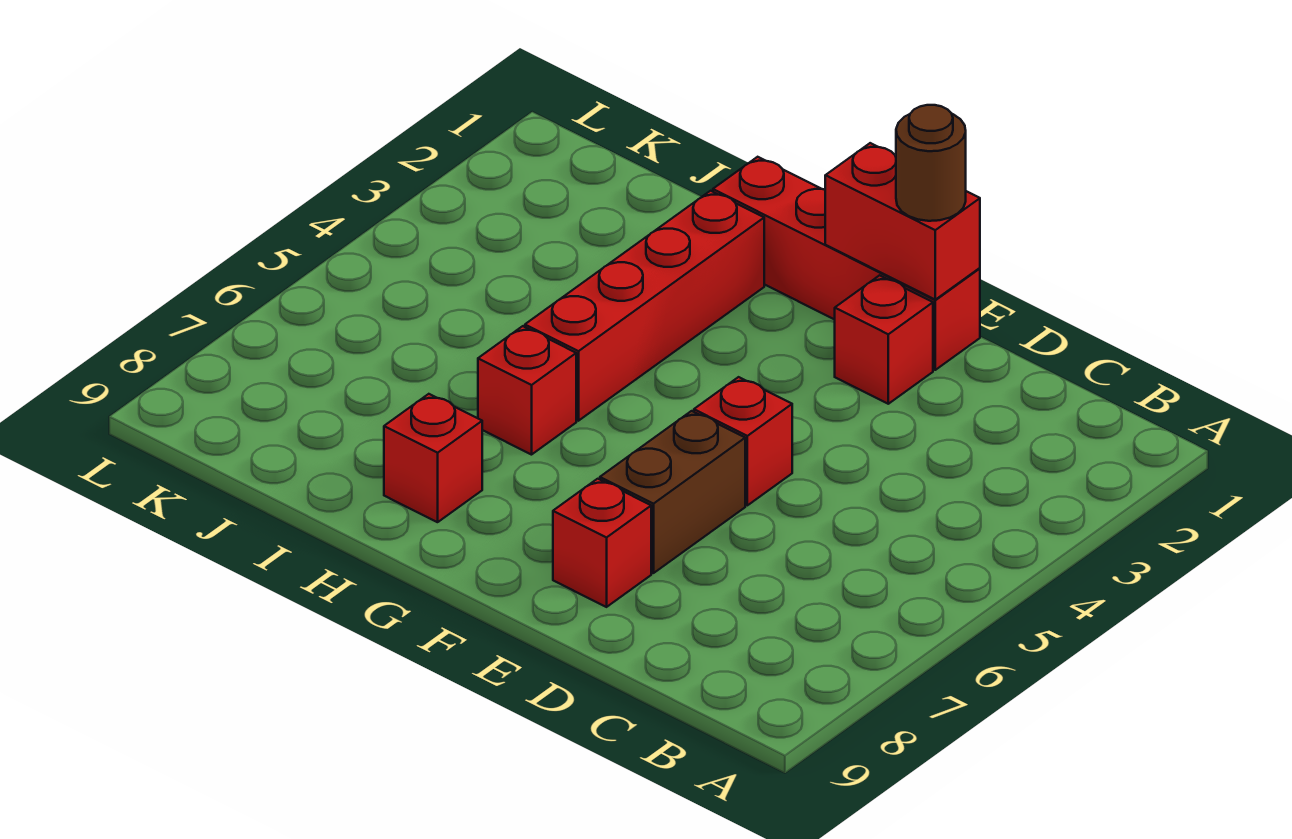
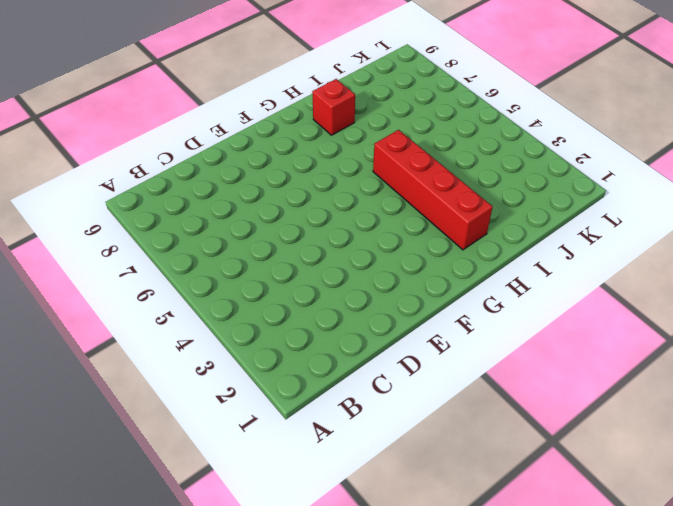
none -> red brick E1:H1 level 1
none -> red brick E2 level 1

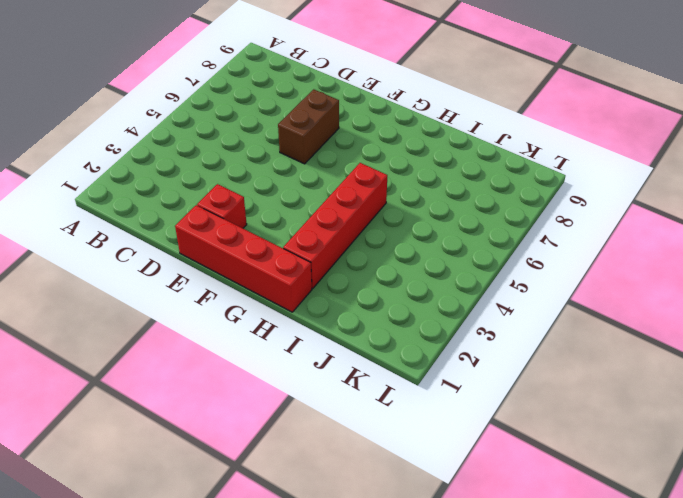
none -> red brick E5 level 1
none -> red brick E8 level 1

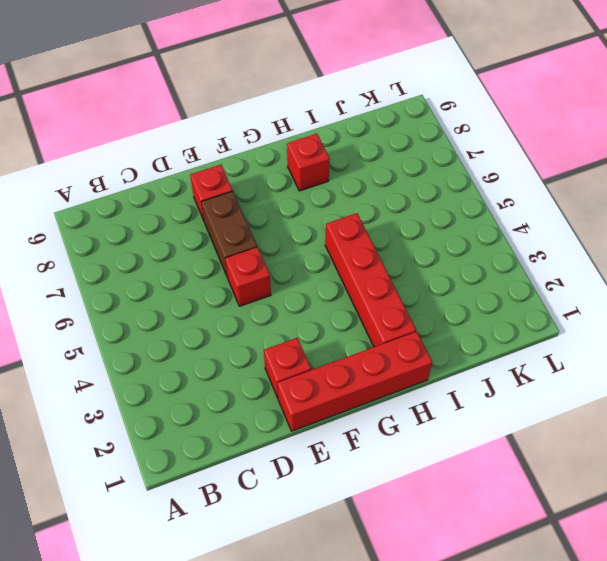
none -> red brick H6 level 1
none -> red brick E1:F1 level 2

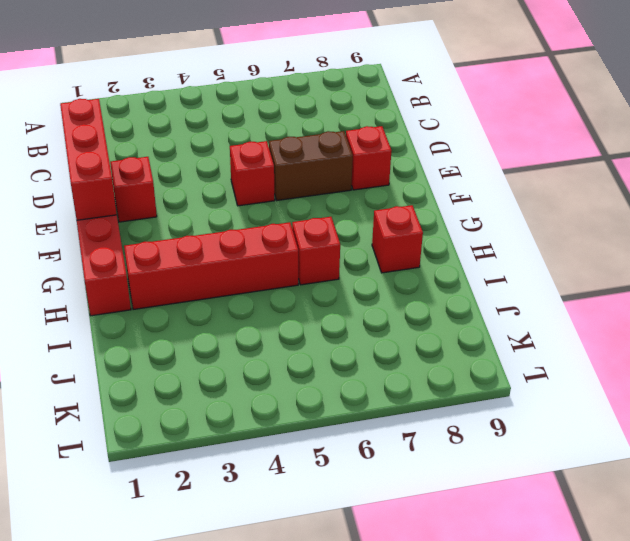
red brick D1:F1 level 2 -> red brick E1:F1 level 2
none -> brown round brick E1 level 3

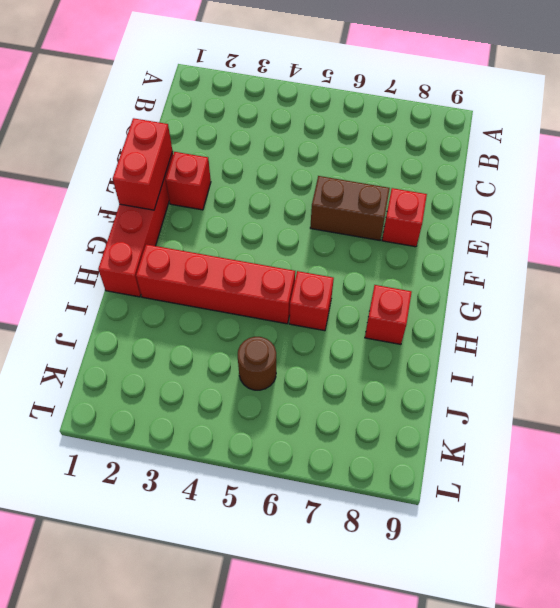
brown round brick J5 level 1 -> brown round brick E1 level 3
none -> red brick E5 level 1

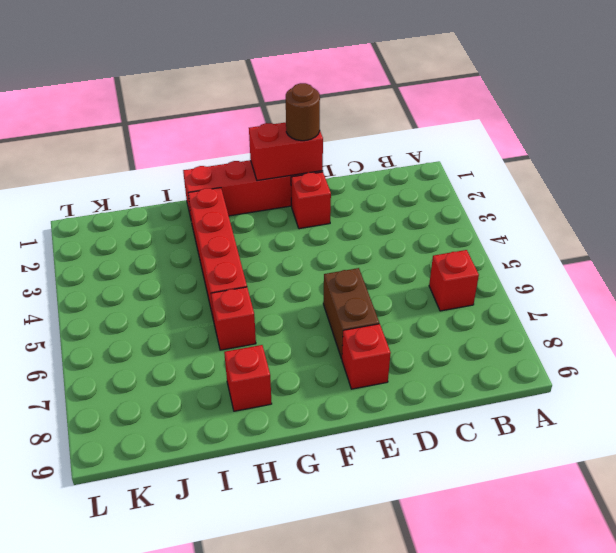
red brick B6 level 1 -> red brick E5 level 1

